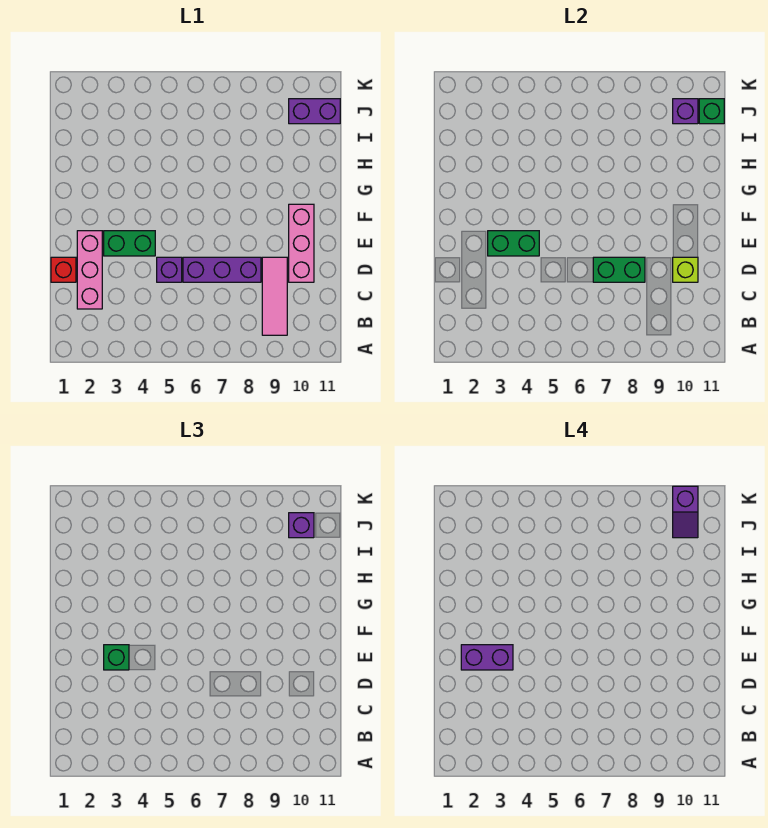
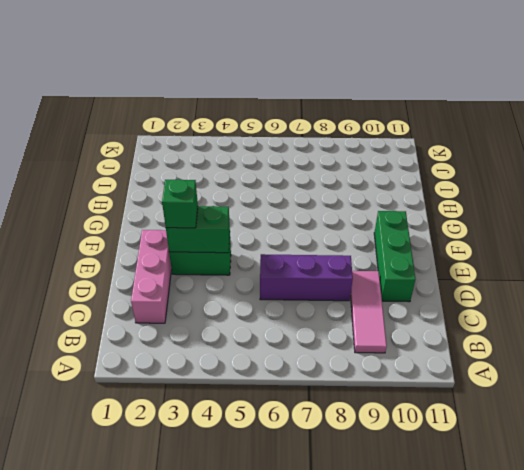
green brick D10:F10 level 1 -> pink brick D10:F10 level 1
none -> red brick D1 level 1
none -> purple brick D5 level 1
none -> purple brick J10:J11 level 1

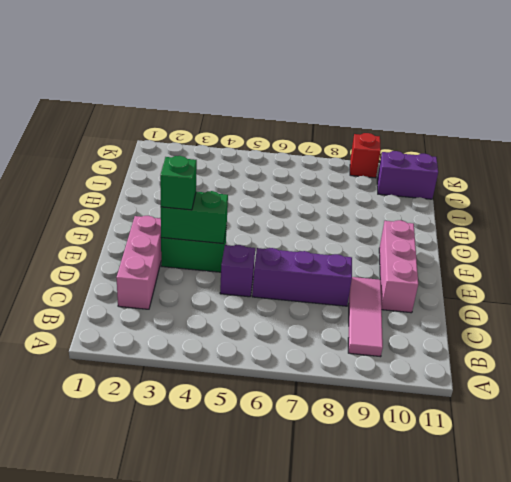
red brick K9 level 1 -> red brick D1 level 1
none -> green brick D7:D8 level 2
none -> lime brick D10 level 2
none -> purple brick J10 level 2

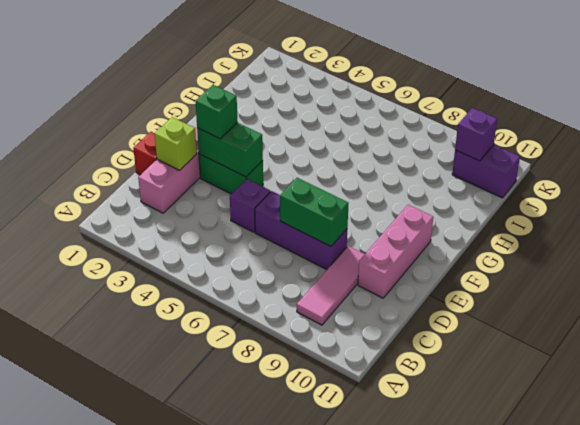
lime brick D2 level 2 -> lime brick D10 level 2
none -> green brick J11 level 2
none -> purple brick J10 level 3
none -> purple brick E2:E3 level 4

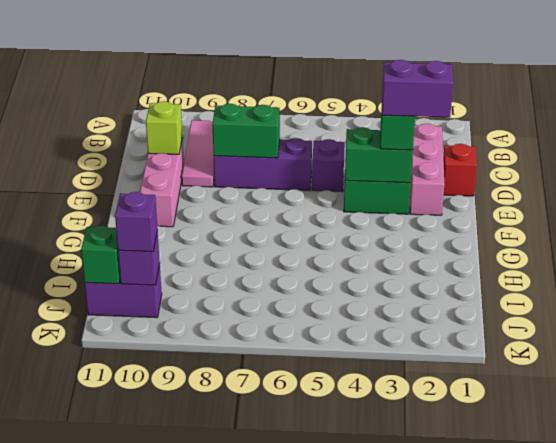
none -> purple slope J10:K10 level 4 top K

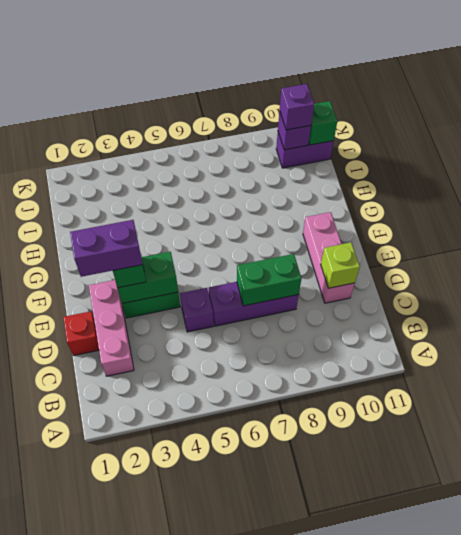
none -> pink tile B9:D9 level 1
none -> purple slope J10:K10 level 4 top K

